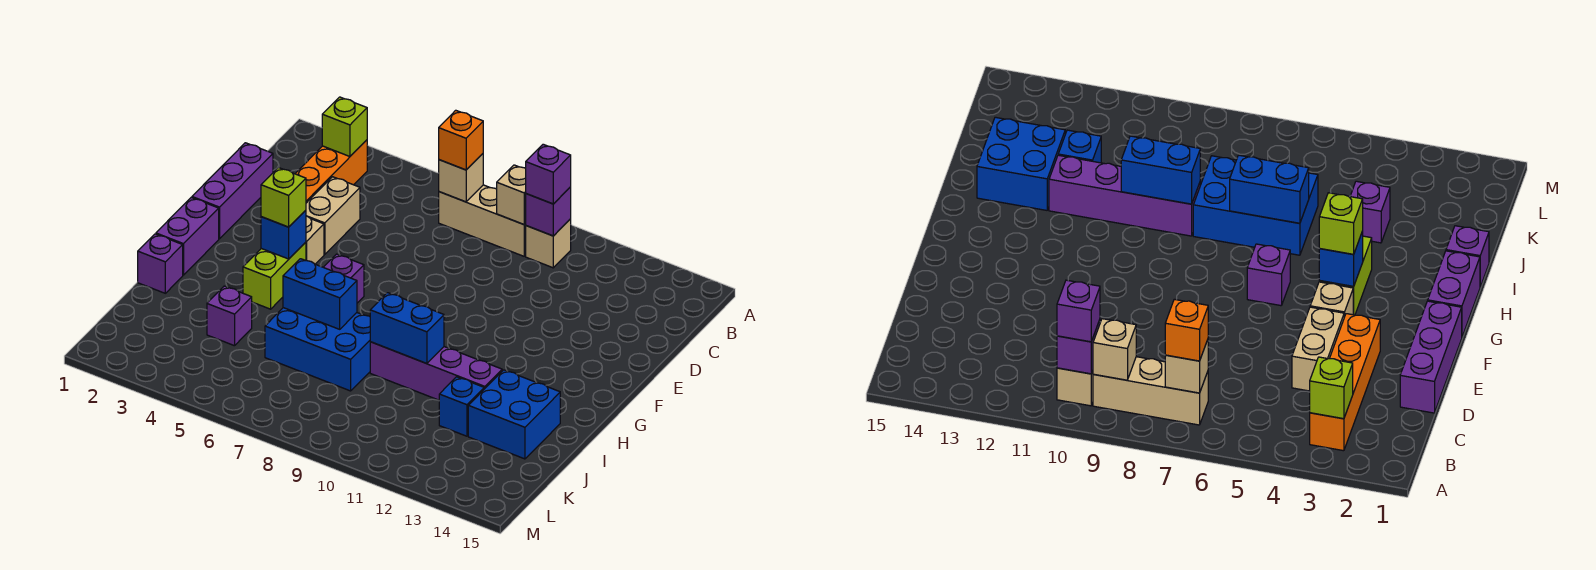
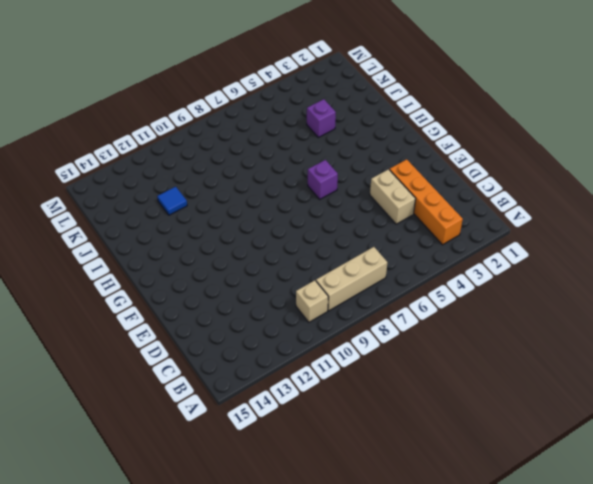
blue tile J12 level 1 -> blue brick J12 level 1
none -> purple brick D1:F1 level 1
none -> tan brick F4 level 1
none -> purple brick G1:H1 level 1

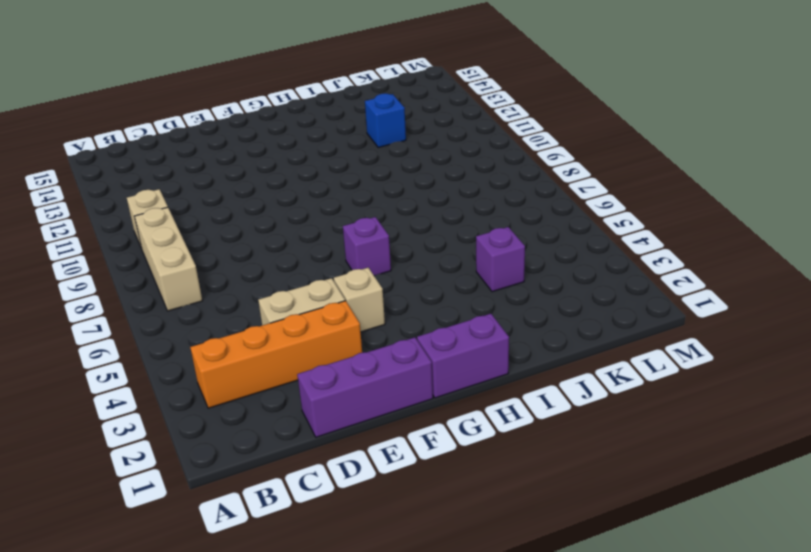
none -> lime brick G4:H4 level 1
none -> purple brick I1 level 1
none -> blue brick I6:J8 level 1

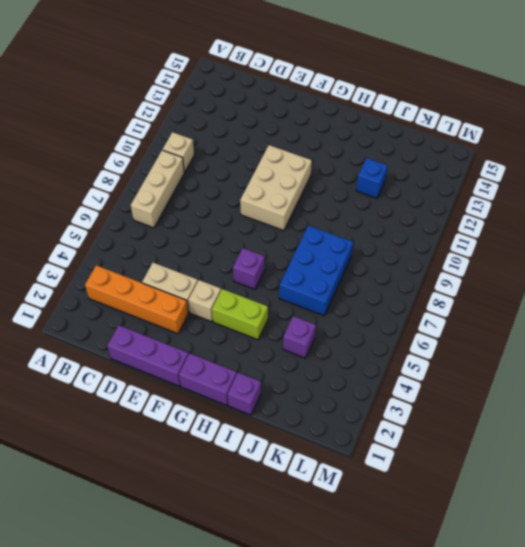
tan brick F9:G11 level 1 -> none
none -> purple brick I9:I12 level 1
none -> blue brick I13:J14 level 1
none -> lime brick B3 level 2

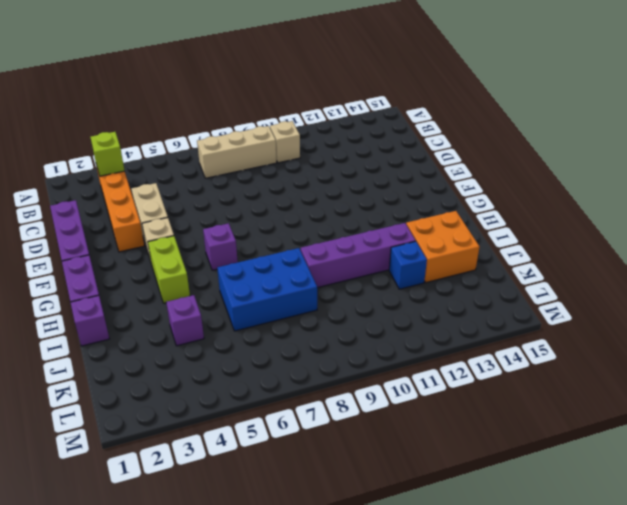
orange brick I13:J14 level 1 -> blue brick I13:J14 level 1
none -> tan brick B7 level 2
none -> tan brick B9 level 2
none -> purple brick B10 level 2

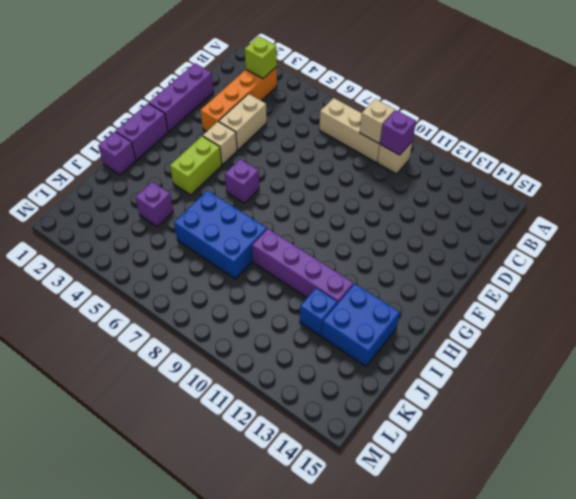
none -> tan brick B7 level 2
none -> blue brick G4 level 2
none -> blue brick I6:I7 level 2

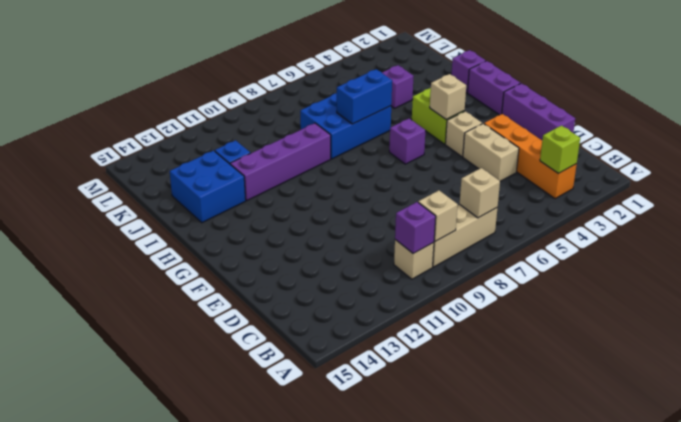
tan brick G4 level 2 -> blue brick G4 level 2
none -> blue brick I9:I10 level 2
none -> orange brick B7 level 3
none -> purple brick B10 level 3

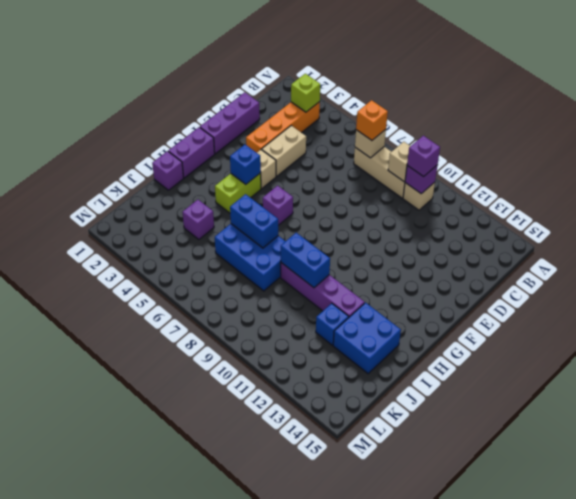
none -> lime brick G4 level 3

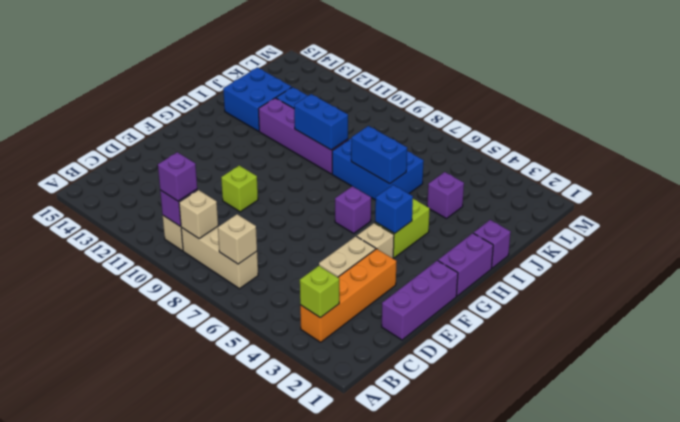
lime brick E10 level 1 -> lime brick G4 level 3
none -> orange brick B7 level 3

